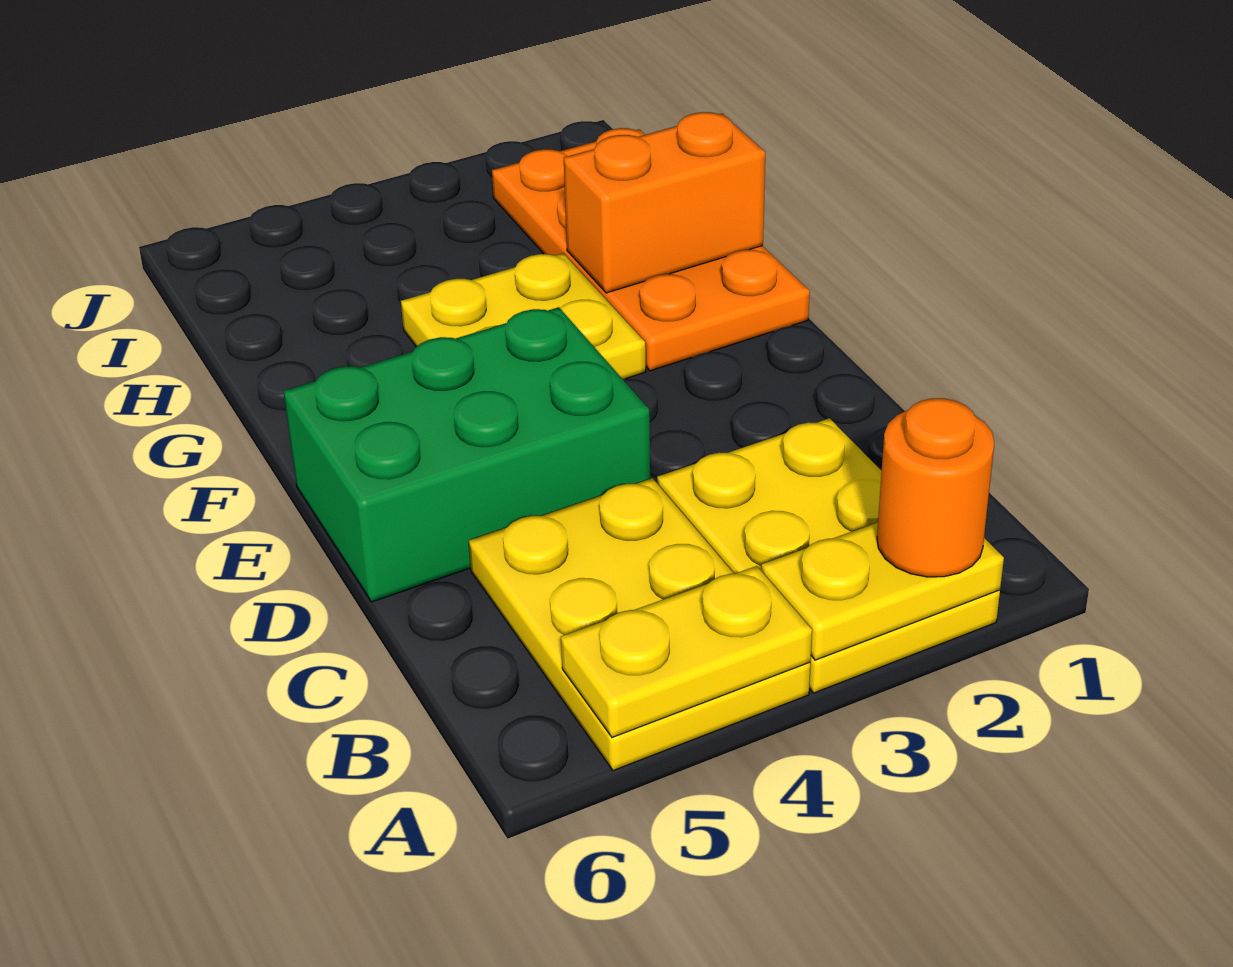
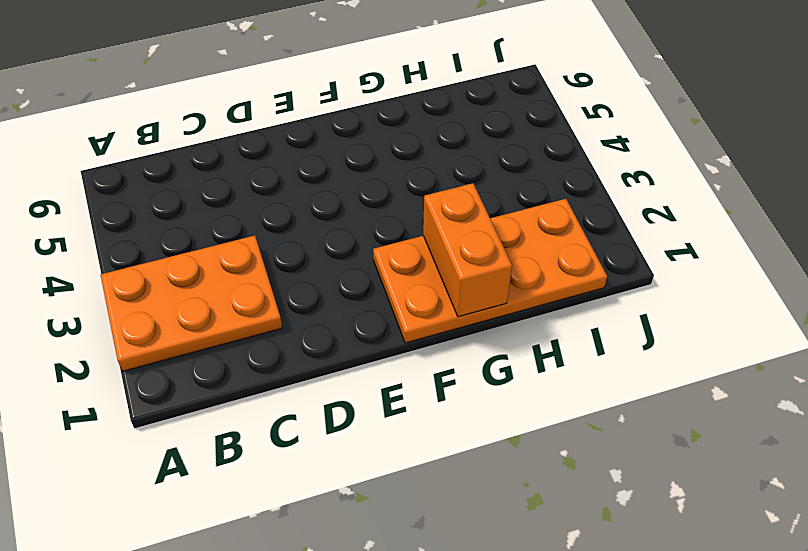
orange plate A2:C3 level 1 -> yellow plate A2:C3 level 1
none -> yellow plate A4:C5 level 1
none -> green brick D4:E6 level 1

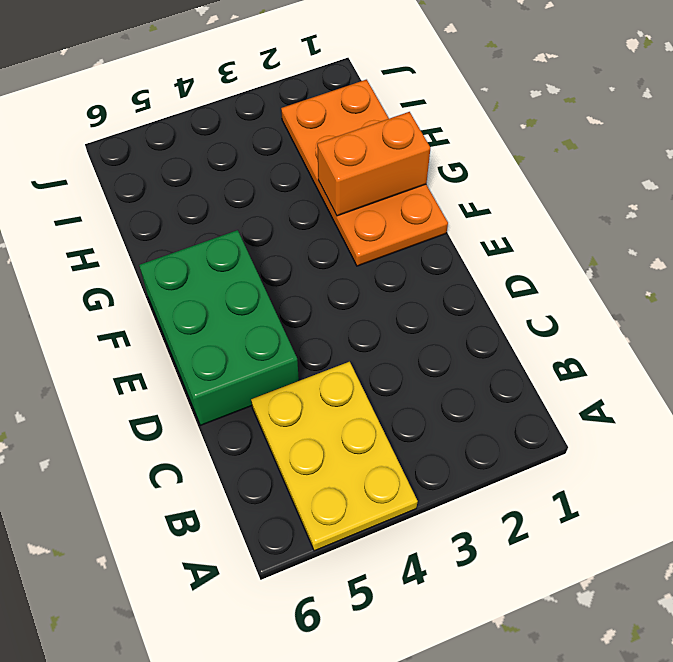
green brick D5:F6 level 1 -> green brick D4:E6 level 1
none -> yellow plate A2:C3 level 1
none -> yellow plate F3:G4 level 1

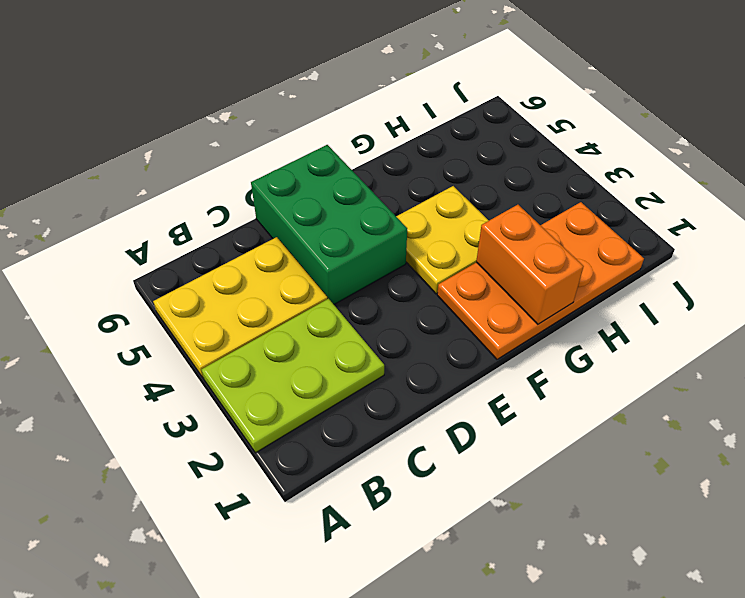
lime plate A2:C3 level 1 -> yellow plate A2:C3 level 1
none -> yellow plate A2:A3 level 2
none -> yellow plate A4:A5 level 2

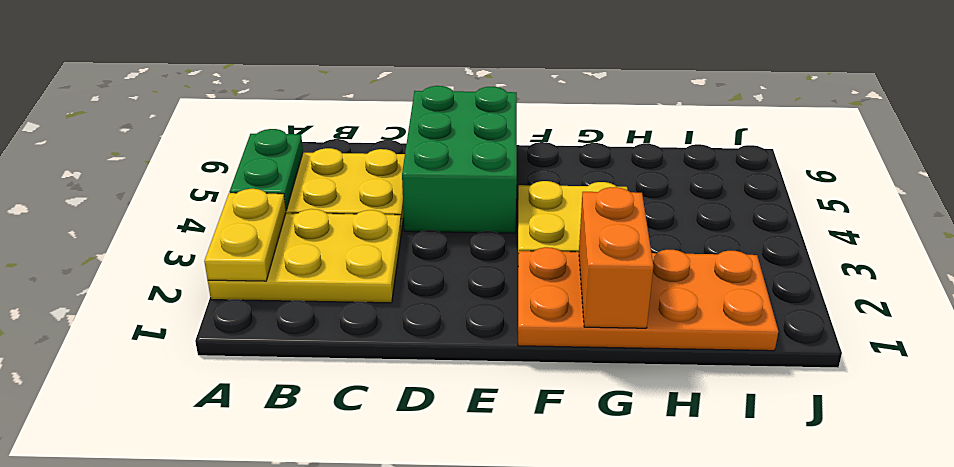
green plate A4:A5 level 2 -> yellow plate A4:A5 level 2
none -> orange round brick A2 level 3

